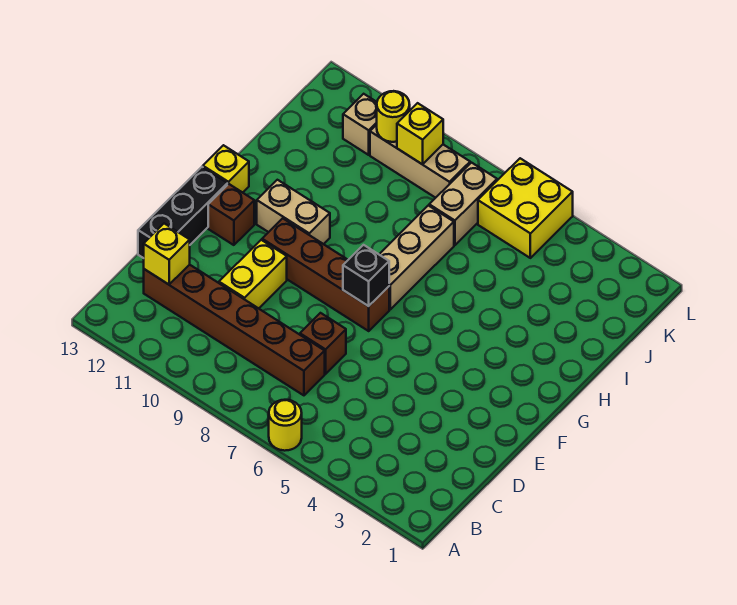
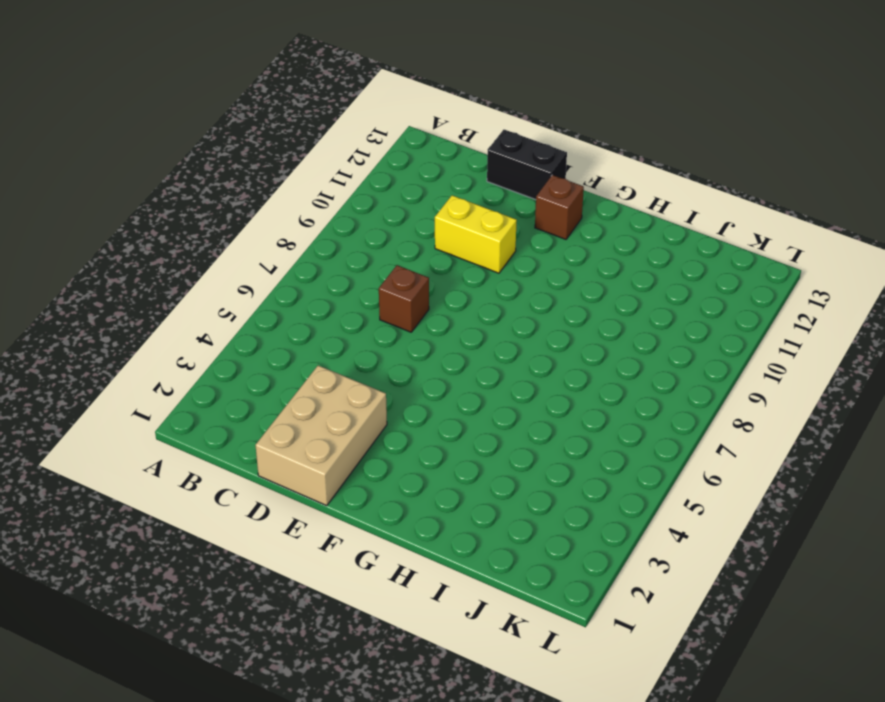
tan brick D1:E3 level 1 -> none
black brick D13:E13 level 1 -> black brick D13:F13 level 1
none -> yellow round brick A6 level 1
none -> brown brick C7:C12 level 1
none -> brown brick F7:F10 level 1

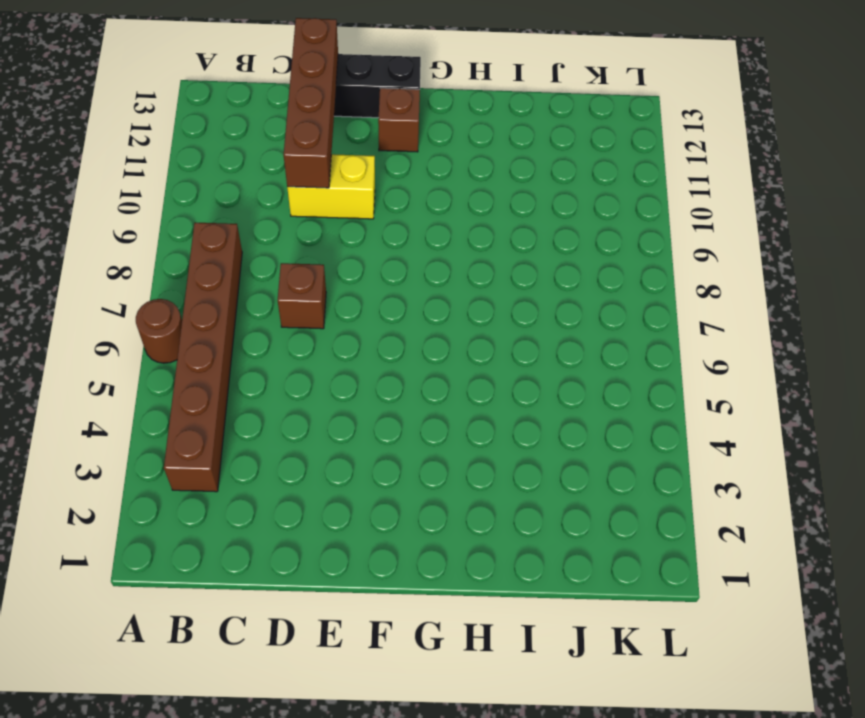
brown round brick A6 level 1 -> yellow round brick A6 level 1
brown brick B3:B8 level 1 -> brown brick C7:C12 level 1
brown brick D10:D13 level 2 -> brown brick F7:F10 level 1
none -> tan brick G7:I7 level 1
none -> tan brick G10:G11 level 1
none -> yellow brick G13 level 1

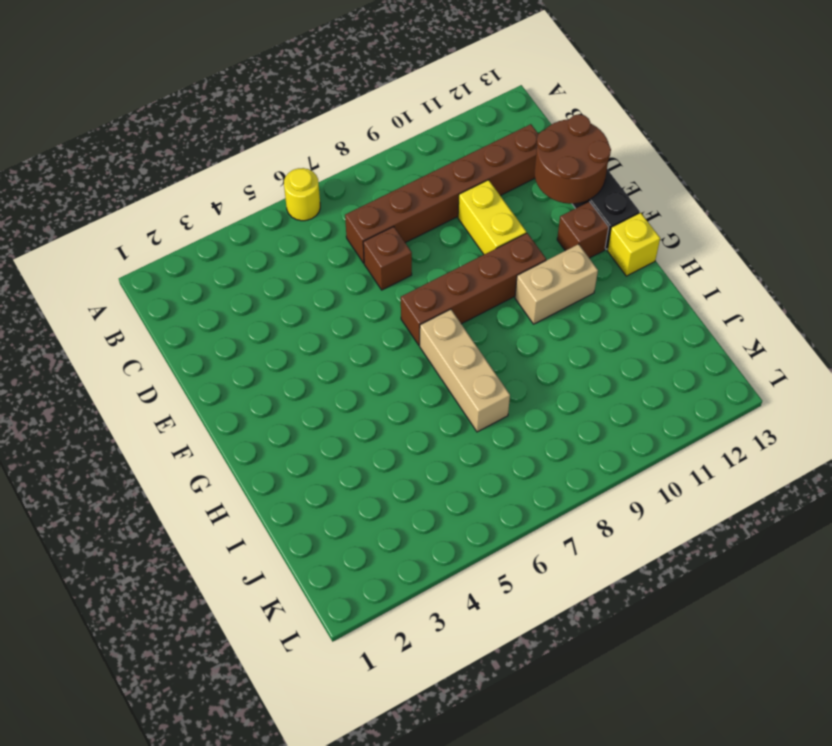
brown round brick D12:E13 level 2 -> none
none -> tan brick J7:K7 level 1
none -> yellow brick K5:L6 level 1
none -> tan brick K8:K10 level 1

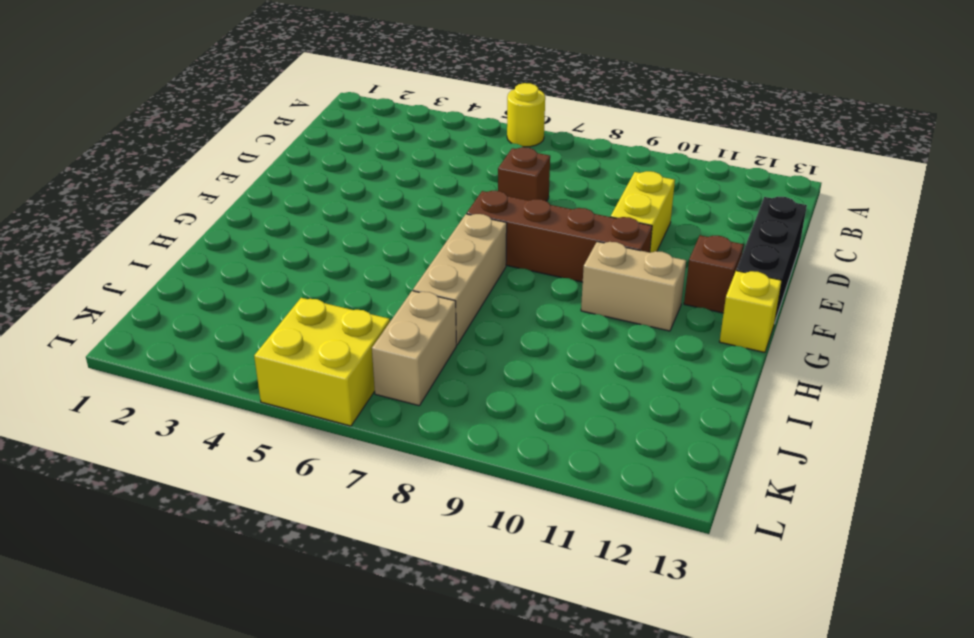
none -> brown brick C7:C12 level 1
none -> tan brick K8:K10 level 1
none -> tan brick K11 level 1

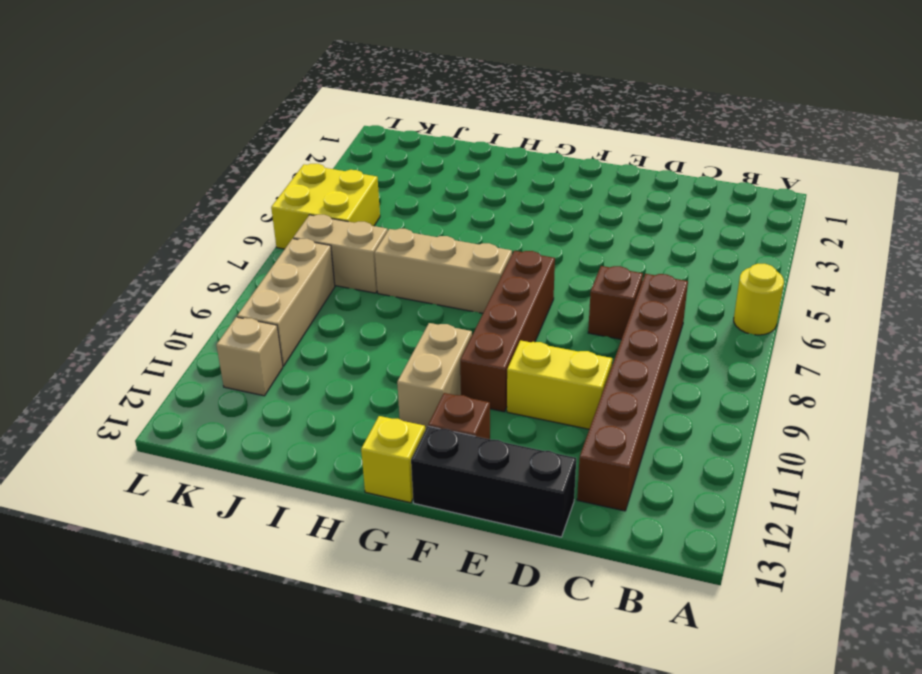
none -> yellow brick C12 level 2
none -> black brick F7 level 2
none -> yellow brick K9 level 2

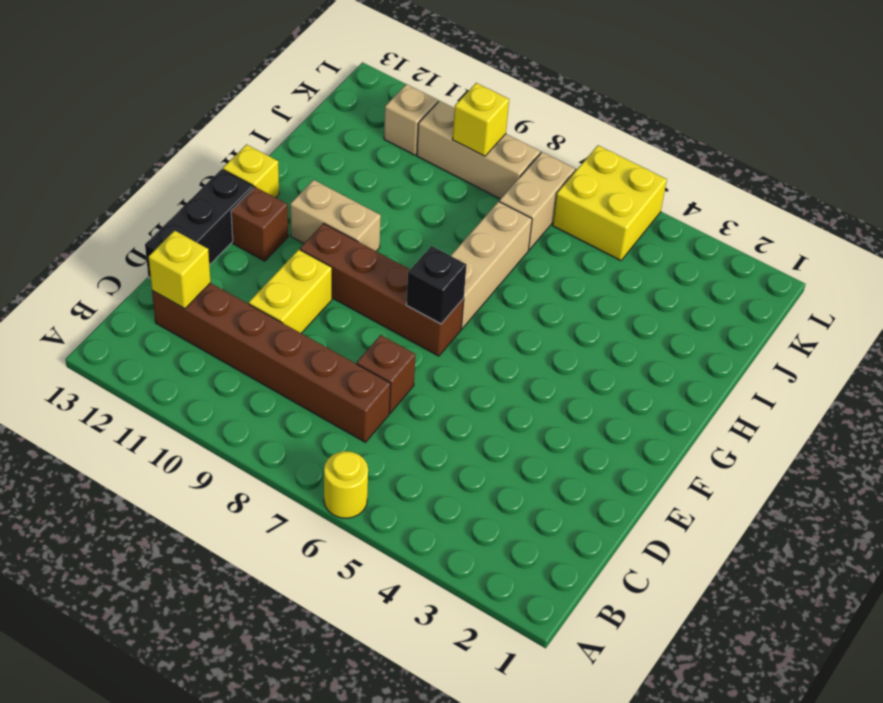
none -> yellow round brick K10 level 2

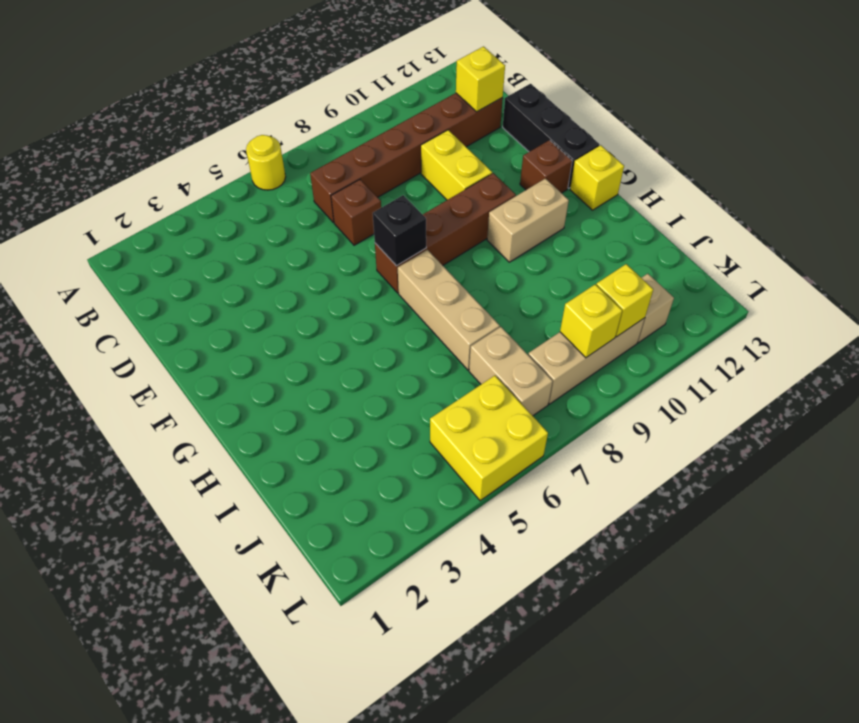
yellow brick K10 level 2 -> yellow round brick K10 level 2

